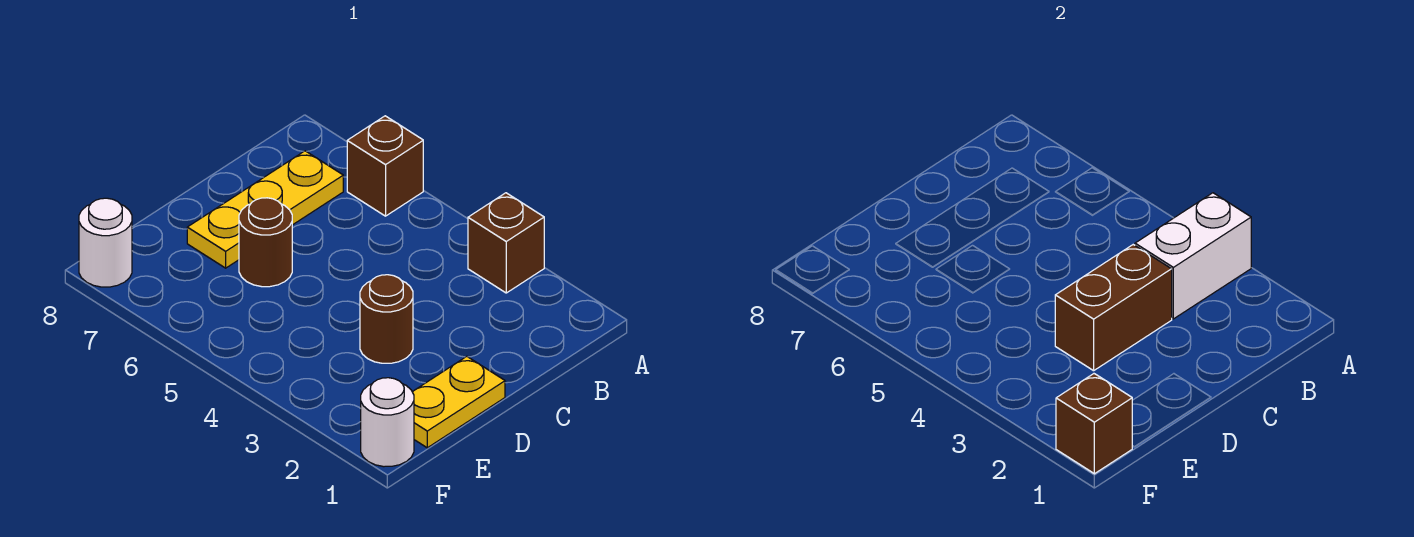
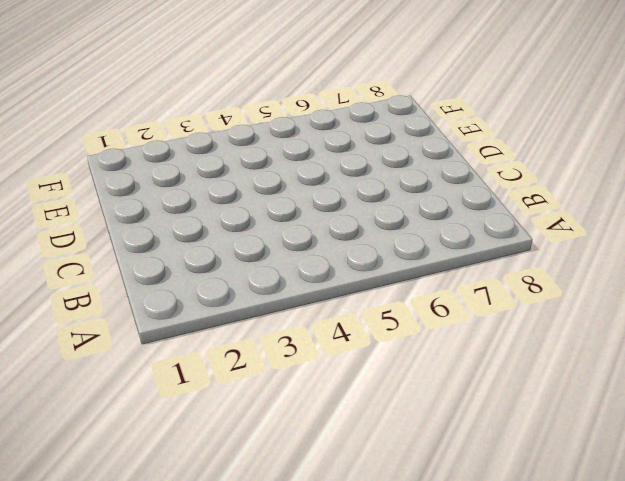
none -> brown brick A3 level 1
none -> brown brick A6 level 1

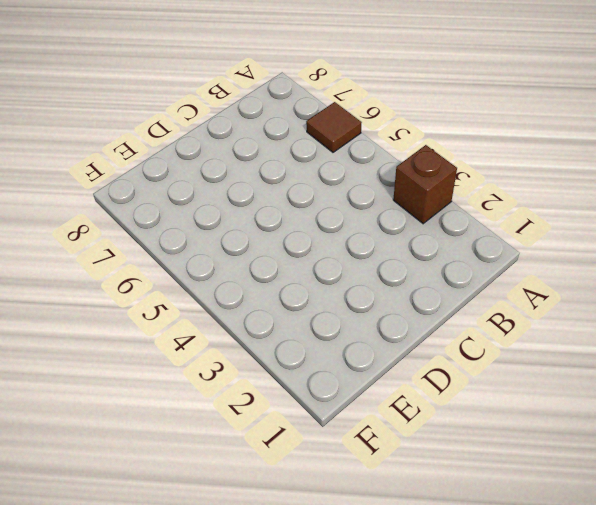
brown tile A6 level 1 -> brown brick A6 level 1
none -> yellow plate B7:D7 level 1
none -> yellow plate D1:E1 level 1

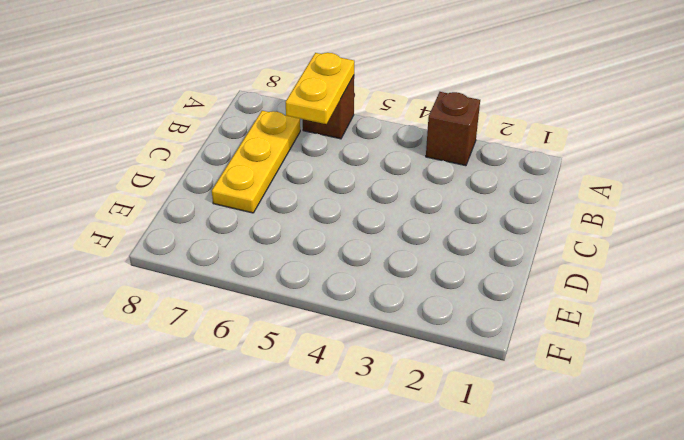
yellow plate A6:B6 level 2 -> yellow plate D1:E1 level 1
none -> brown round brick D3 level 1
none -> brown round brick D6 level 1

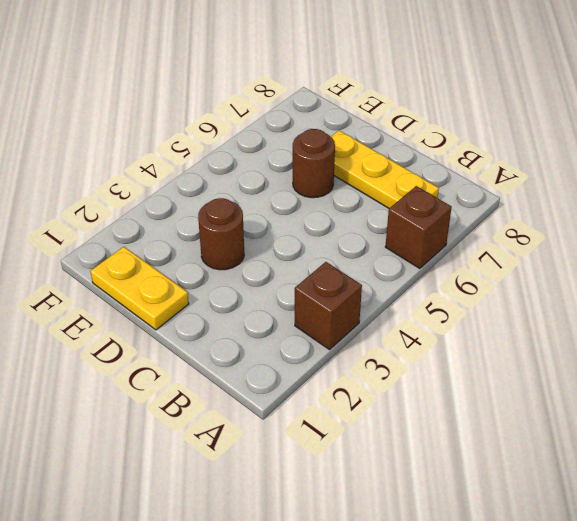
none -> white round brick F1 level 1
none -> white round brick F8 level 1

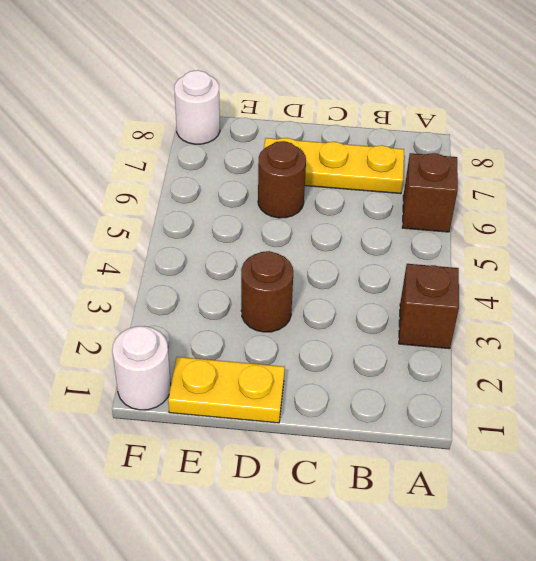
none -> white brick A3:B3 level 2
none -> brown brick C3:D3 level 2

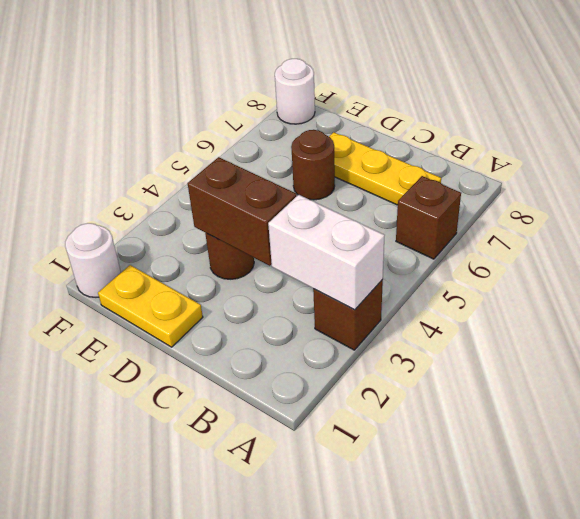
none -> brown brick F1 level 2

